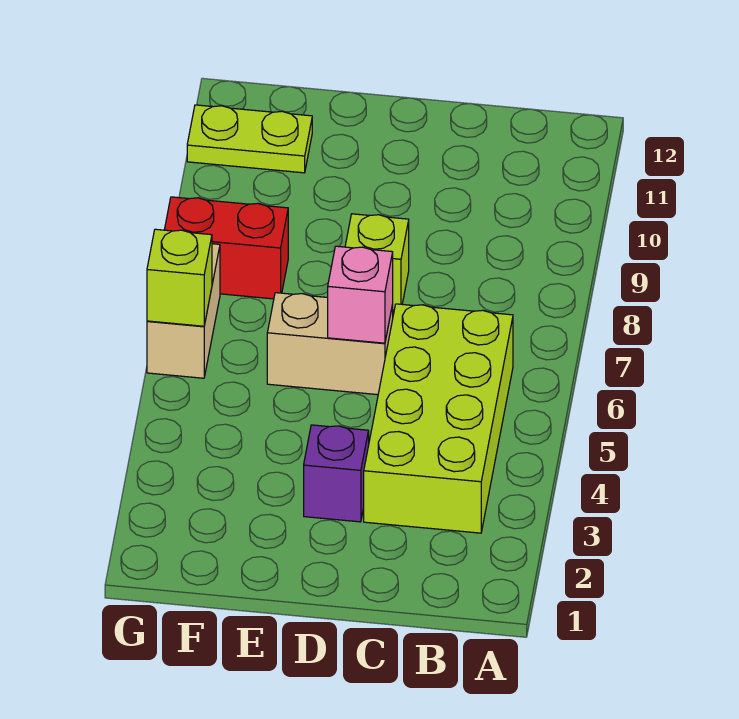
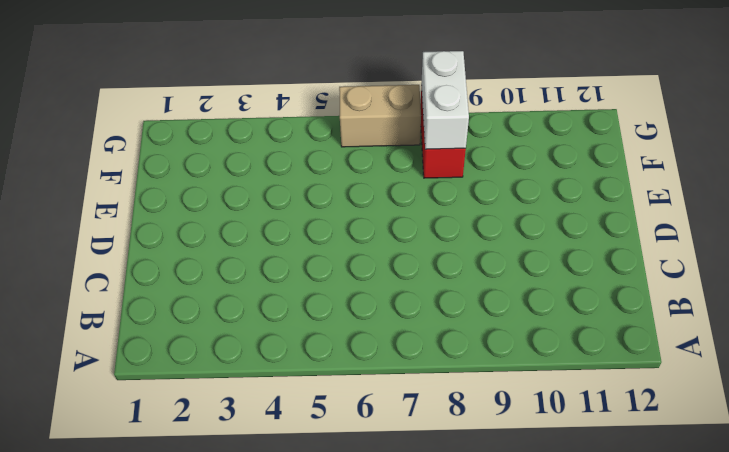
white brick F8:G8 level 2 -> none
none -> lime brick B3:C6 level 1
none -> purple brick D3 level 1

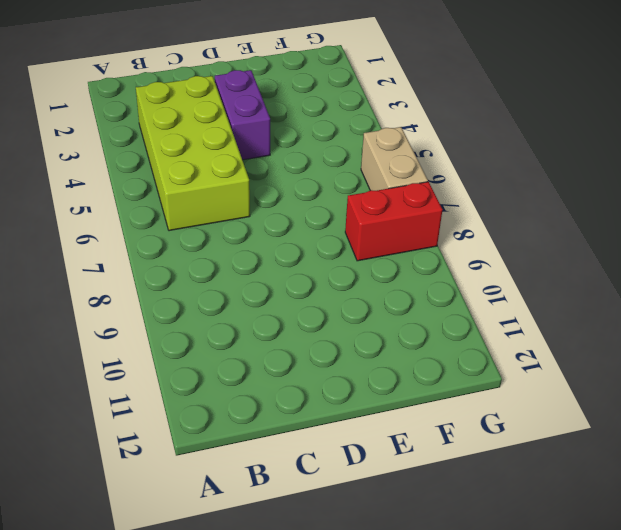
purple brick D3:D4 level 1 -> purple brick D3 level 1
none -> tan brick D6:E6 level 1
none -> lime brick D8 level 1

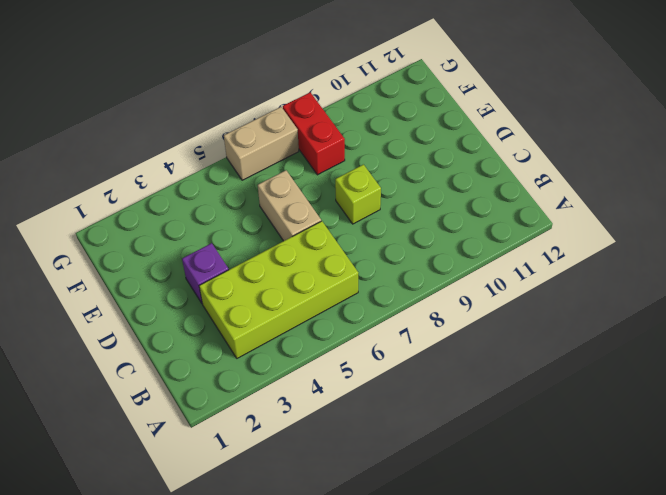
none -> lime plate F11:G11 level 1
none -> pink brick D6 level 2

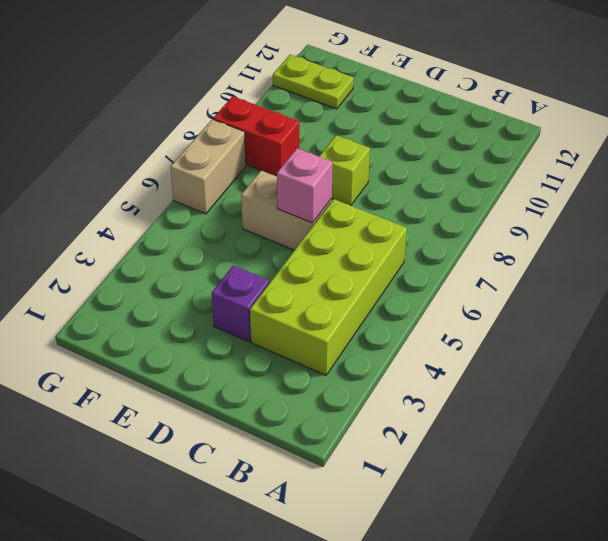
none -> lime brick G6 level 2

